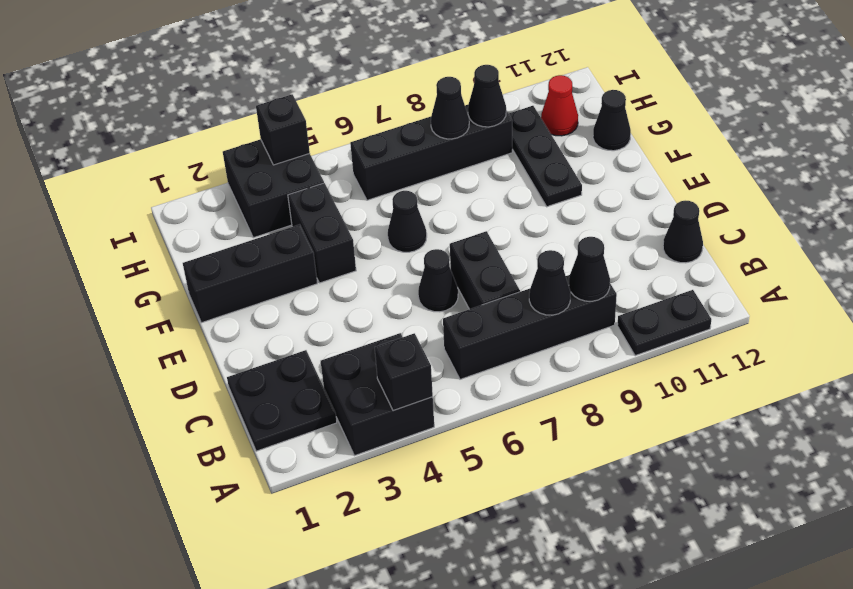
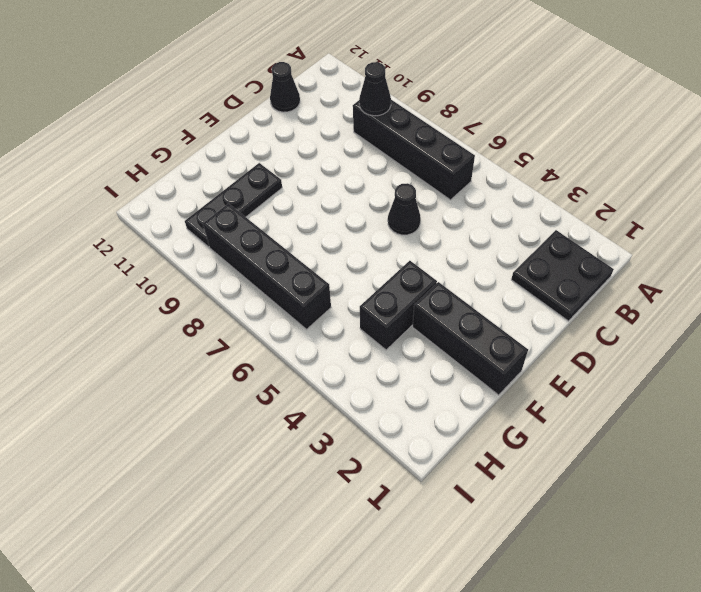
none -> black brick A3:B4 level 1
none -> black plate A10:A11 level 1
none -> black brick C7:D7 level 1

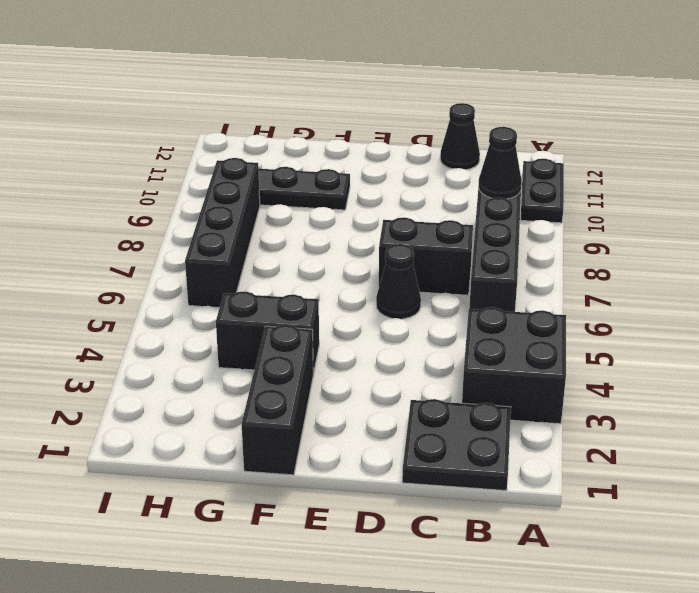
none -> black cone F6 level 1
none -> black cone G12 level 1
none -> black brick H3:I4 level 1

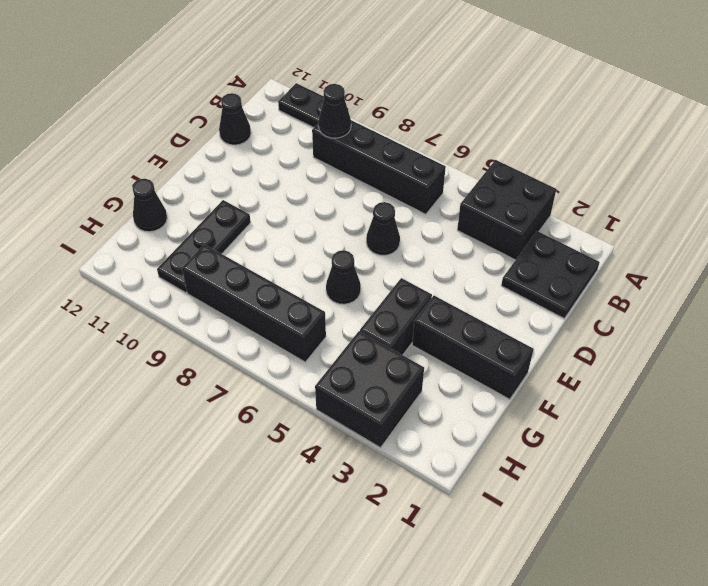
none -> black brick C7:D7 level 1
none -> red cone H11 level 1
none -> black brick A4 level 2

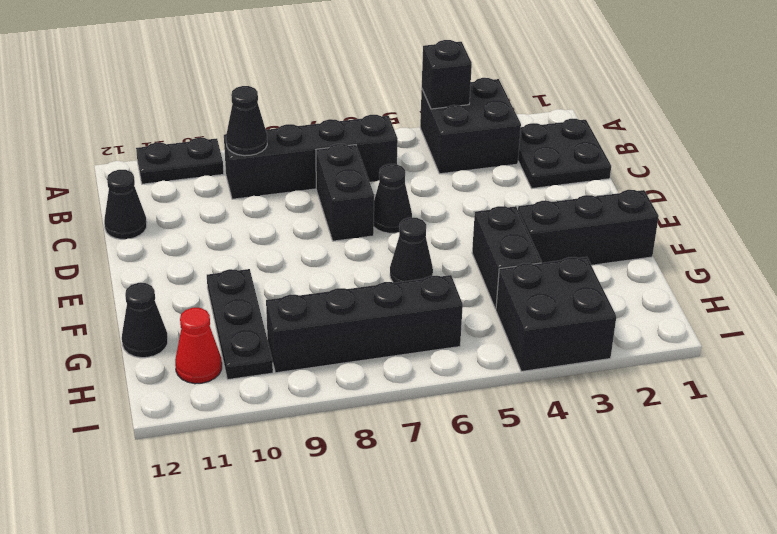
none -> black cone B8 level 2
none -> black cone H8 level 2
none -> black cone H9 level 2

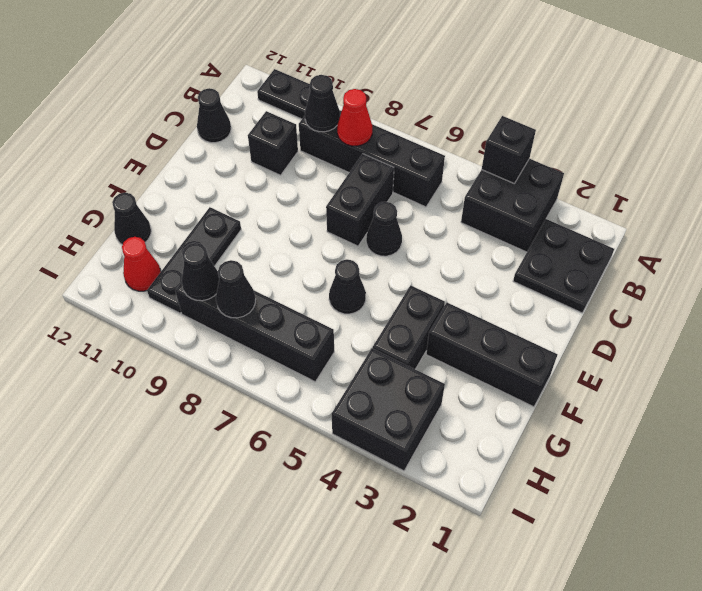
red cone B8 level 2 -> black cone B8 level 2
black brick C10 level 1 -> black brick I4 level 2

